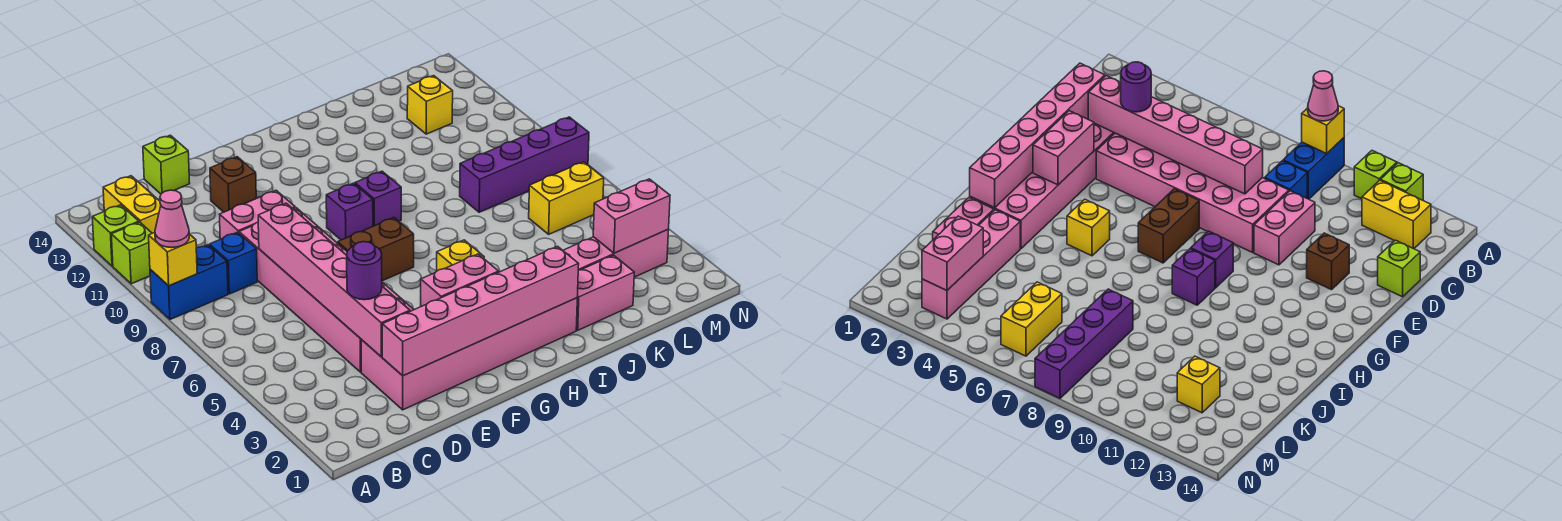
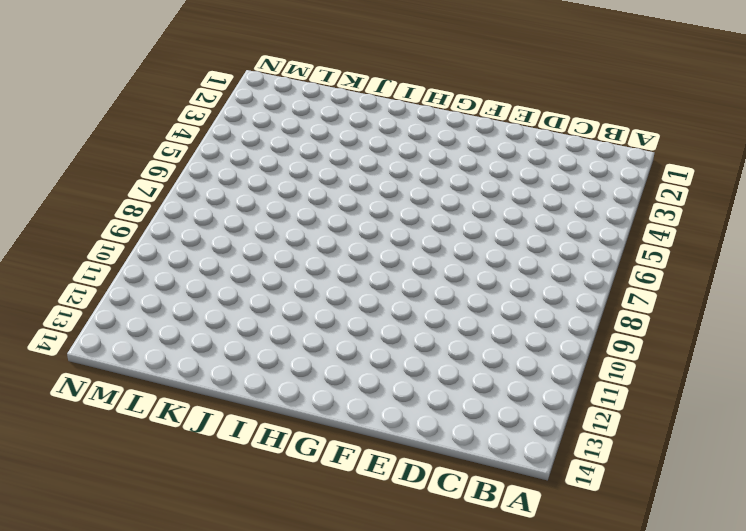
none -> blue brick A9:B9 level 1
none -> lime brick A11 level 1
none -> lime brick A12 level 1

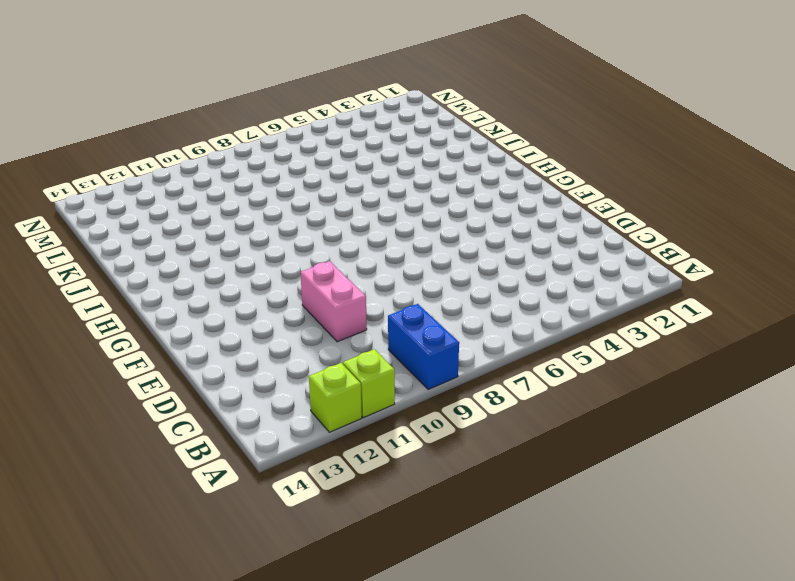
none -> yellow brick B12:B13 level 1
none -> blue brick C9 level 1
none -> pink brick D2:I3 level 1

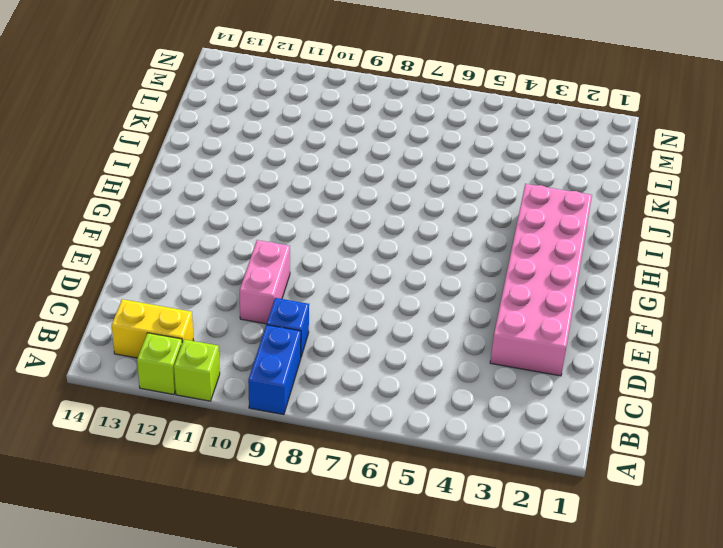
none -> pink brick D4:E9 level 1
none -> lime brick D14 level 1
none -> brown brick E12 level 1

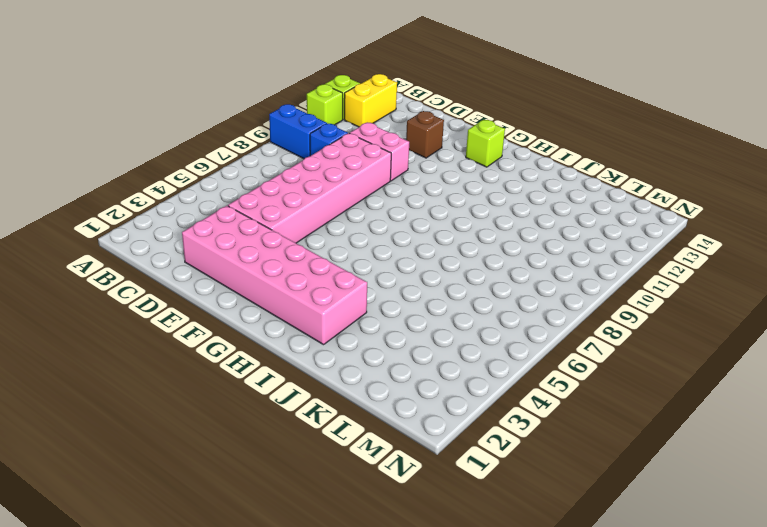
lime brick G13 level 1 -> lime brick D14 level 1
none -> brown brick F7:G7 level 1
none -> purple brick G9 level 1
none -> yellow brick H5 level 1

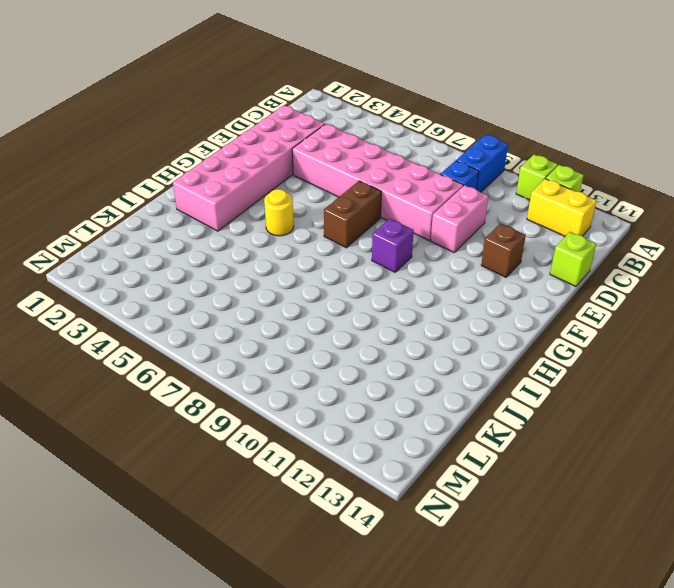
yellow round brick H5 level 1 -> yellow brick H5 level 1
none -> purple brick H9 level 1
none -> pink brick J2:K2 level 1
none -> pink brick J3:M3 level 1

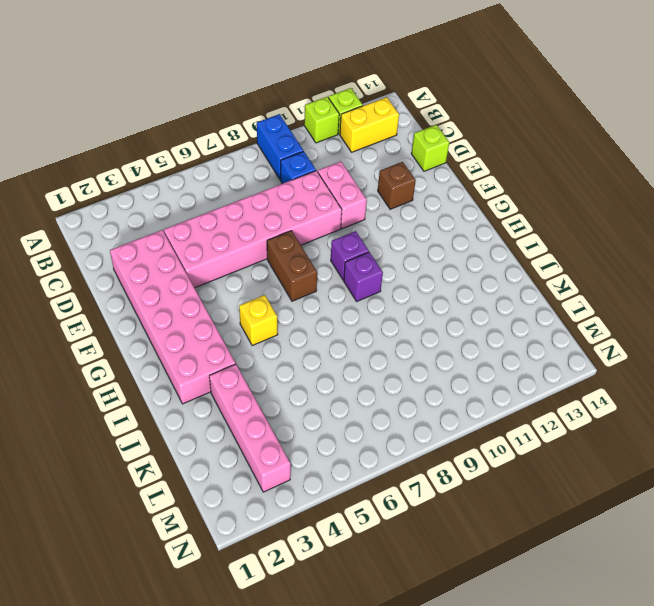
none -> pink brick J2:K2 level 1
none -> purple brick K8:N8 level 1
none -> yellow brick L6:M6 level 1

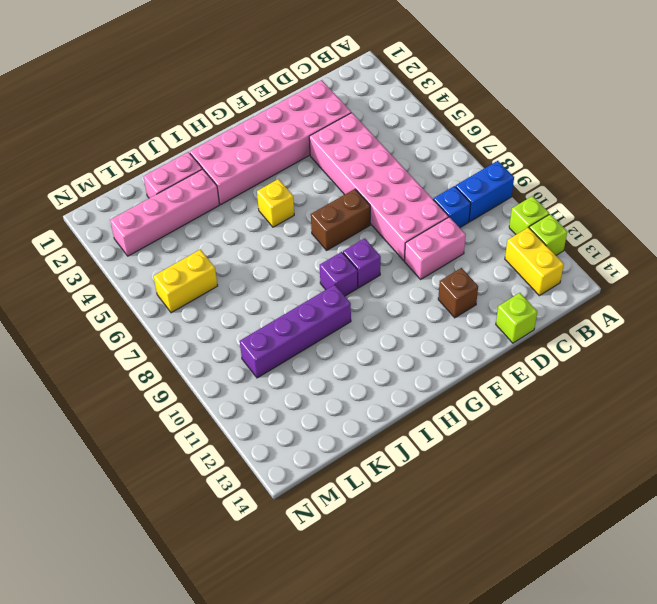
purple brick I10:L10 level 1 -> purple brick K8:N8 level 1
none -> yellow brick L12 level 1
none -> yellow brick A9 level 2
none -> pink brick D2:I2 level 2

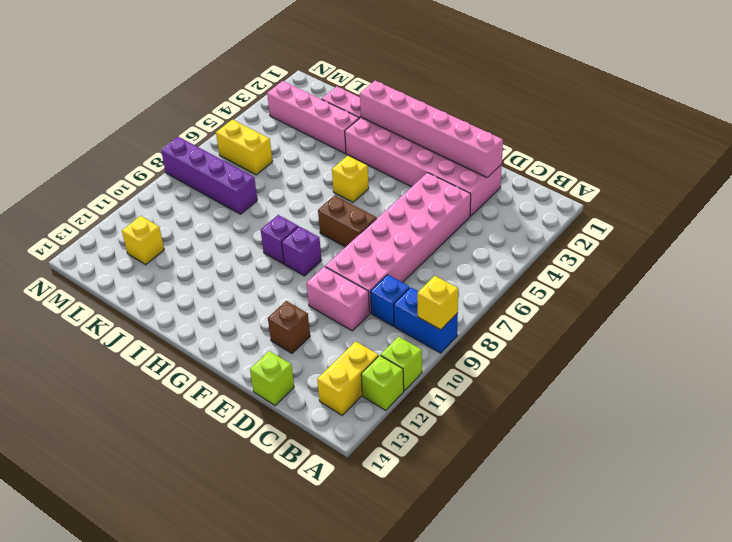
none -> pink brick D3:D8 level 2
none -> pink brick F3:G3 level 2
none -> pink brick L3:M3 level 2

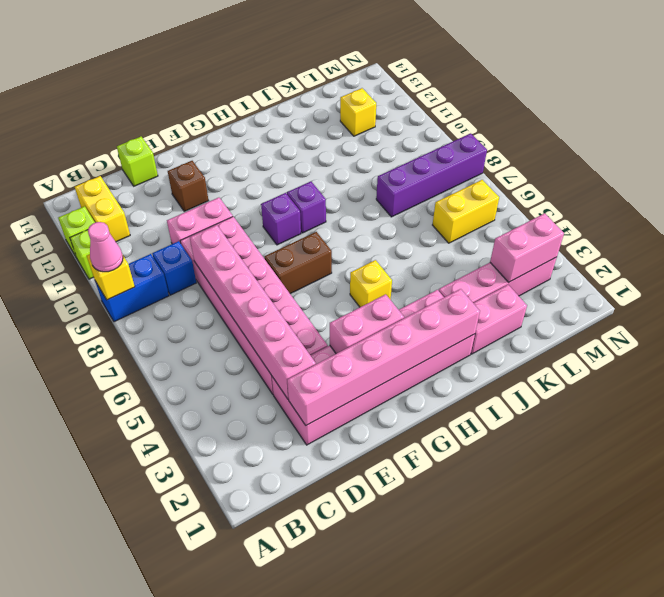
none -> purple round brick D4 level 3

